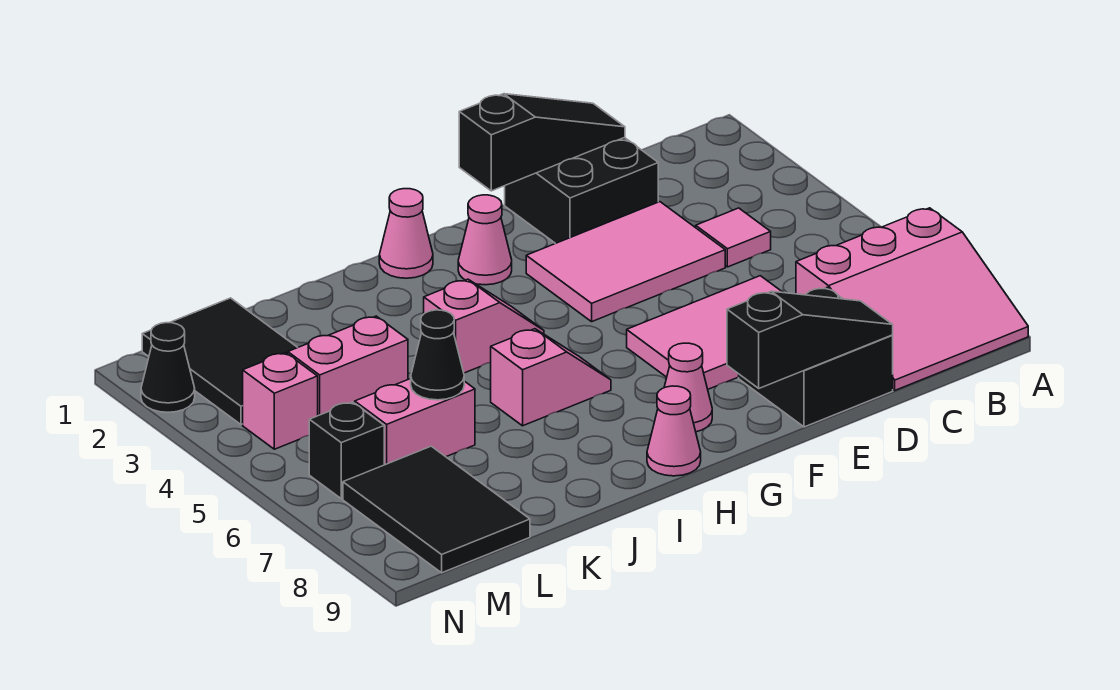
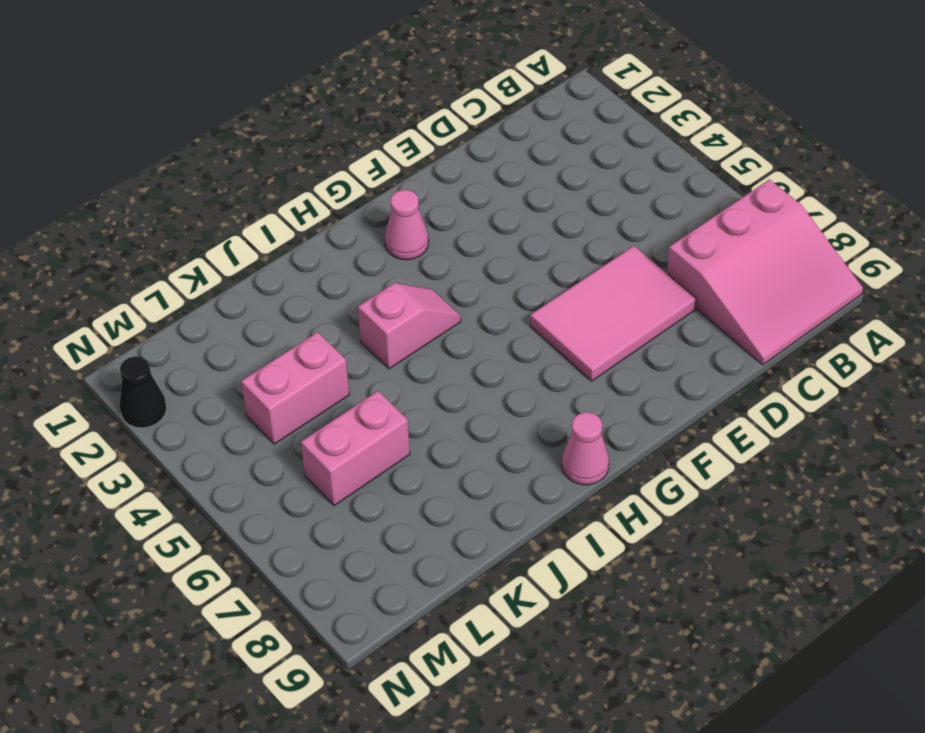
none -> pink tile C4 level 1
none -> black brick D1:E2 level 1
none -> pink tile D3:F4 level 1

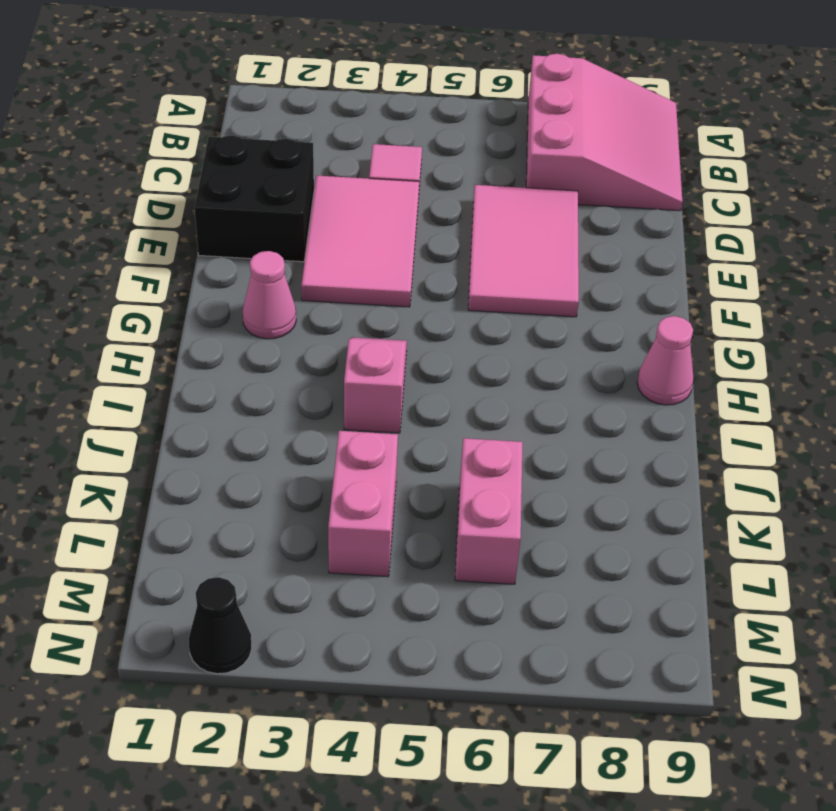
none -> black brick D8:E9 level 1
none -> pink cone G8 level 1
none -> pink cone H1 level 1

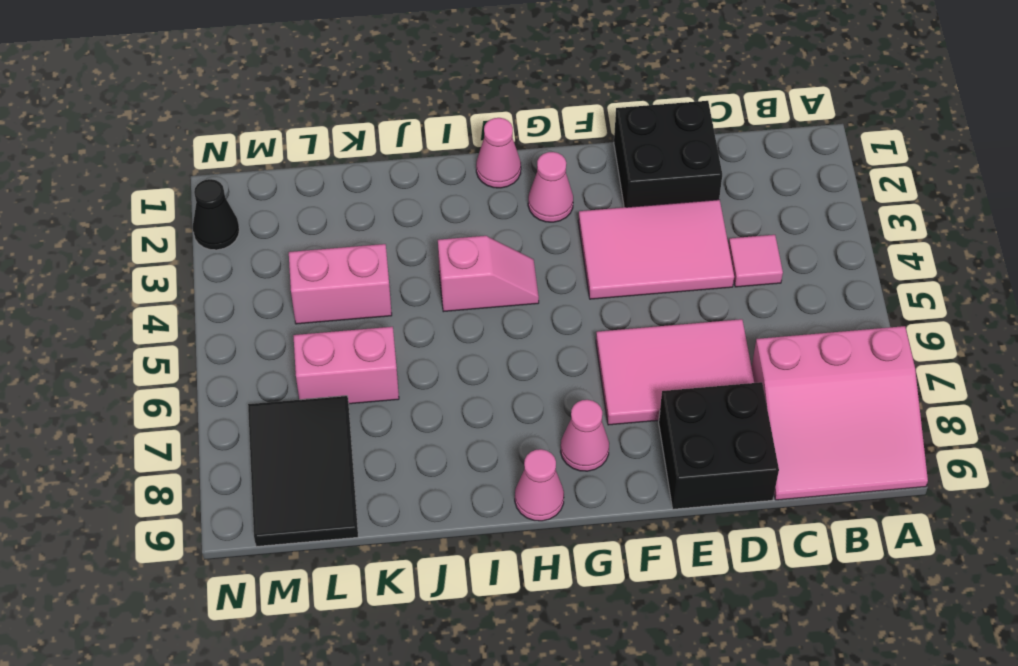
none -> pink slope H6:I6 level 1 top I
none -> black tile L1:M3 level 1
none -> pink brick M4 level 1

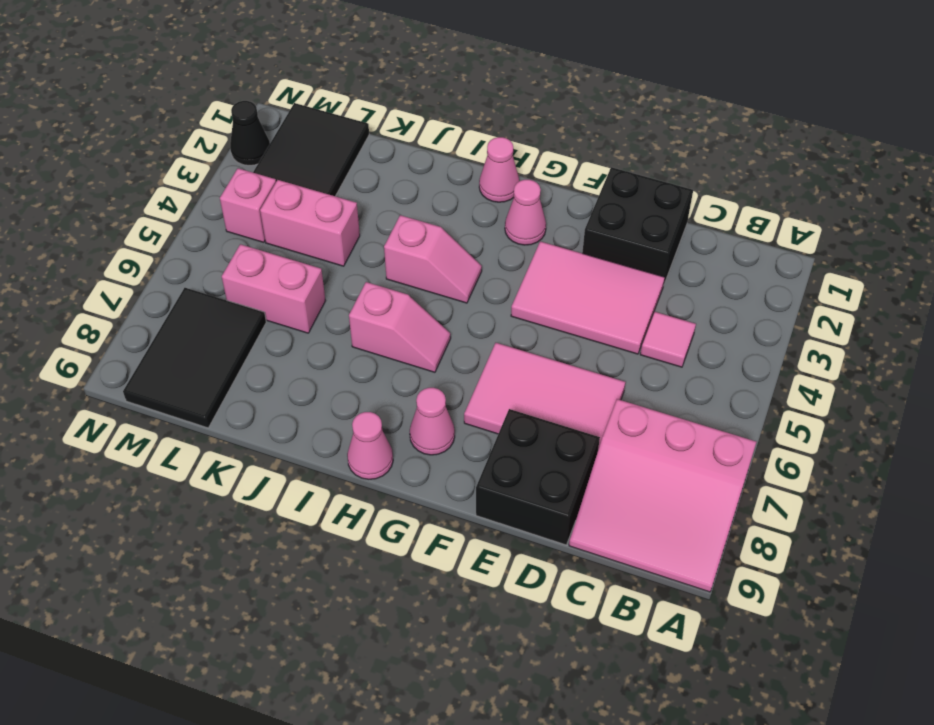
none -> black brick M6 level 1
none -> black slope D1:F1 level 2 top F
none -> black slope D9:F9 level 2 top F

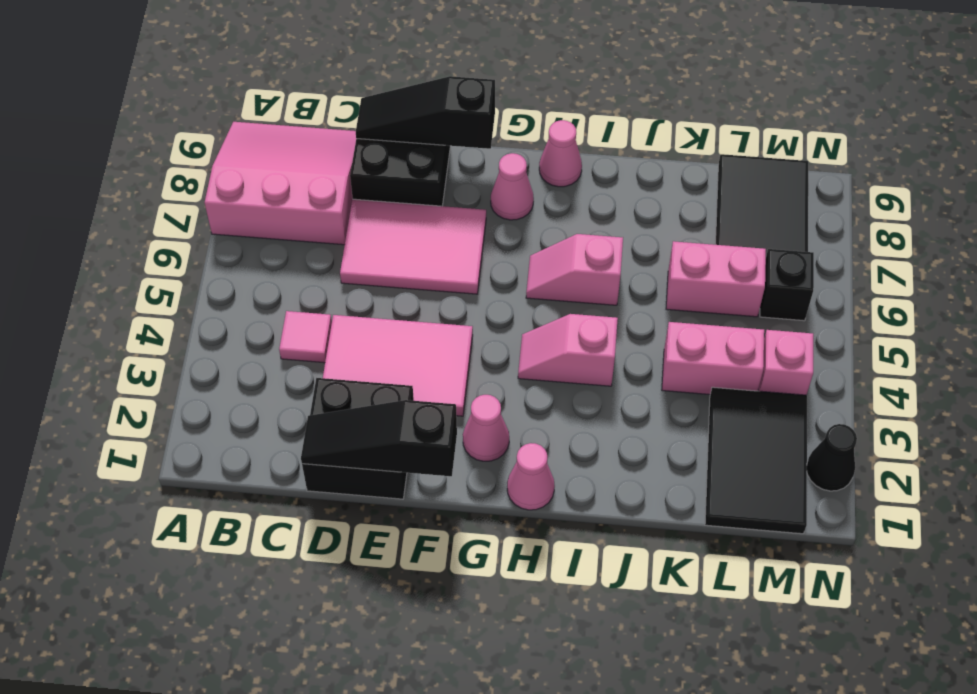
none -> black cone K6 level 2

